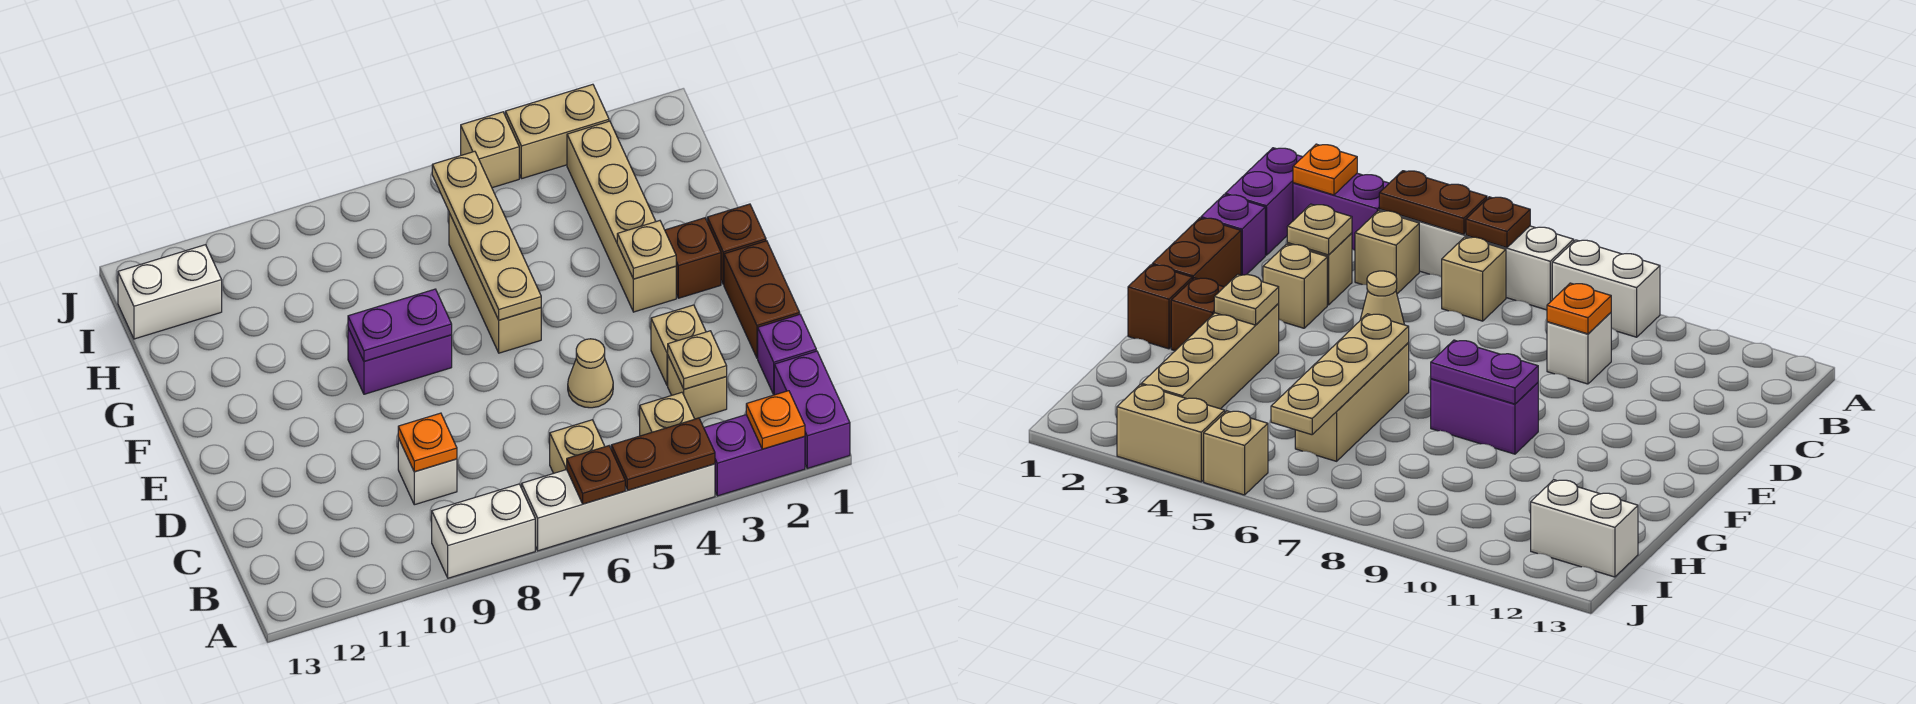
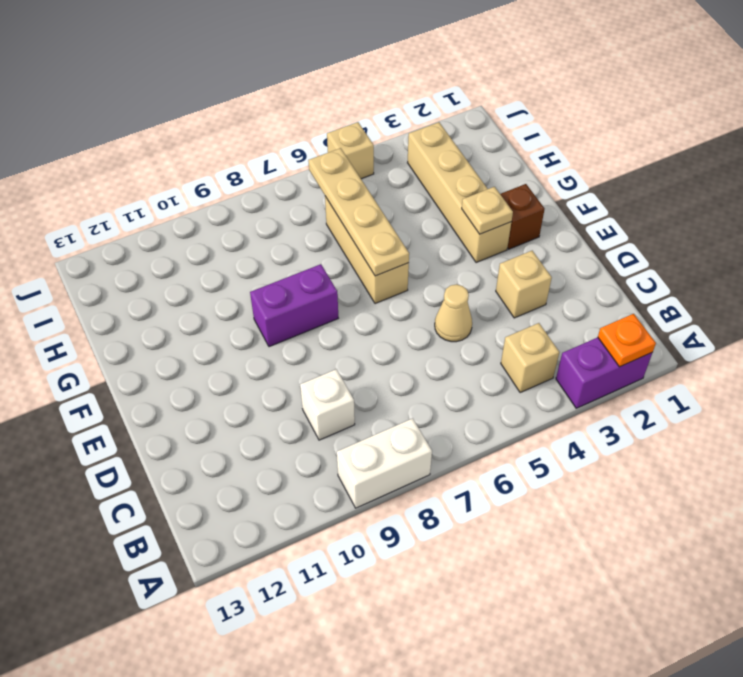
none -> purple brick A1:B1 level 1
none -> white brick A4:A7 level 1
none -> tan brick B6 level 1

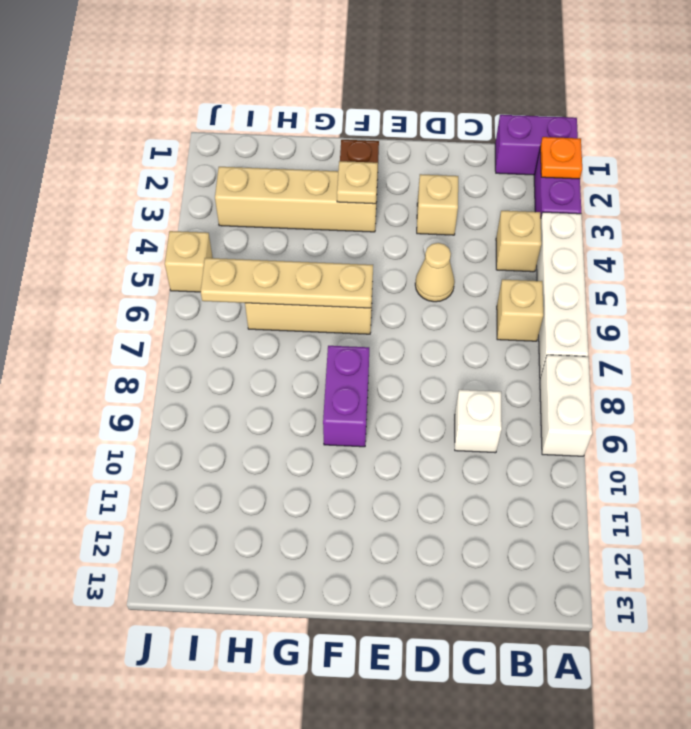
none -> purple brick C1 level 1
none -> tan brick C3 level 1
none -> brown brick D1:E1 level 1

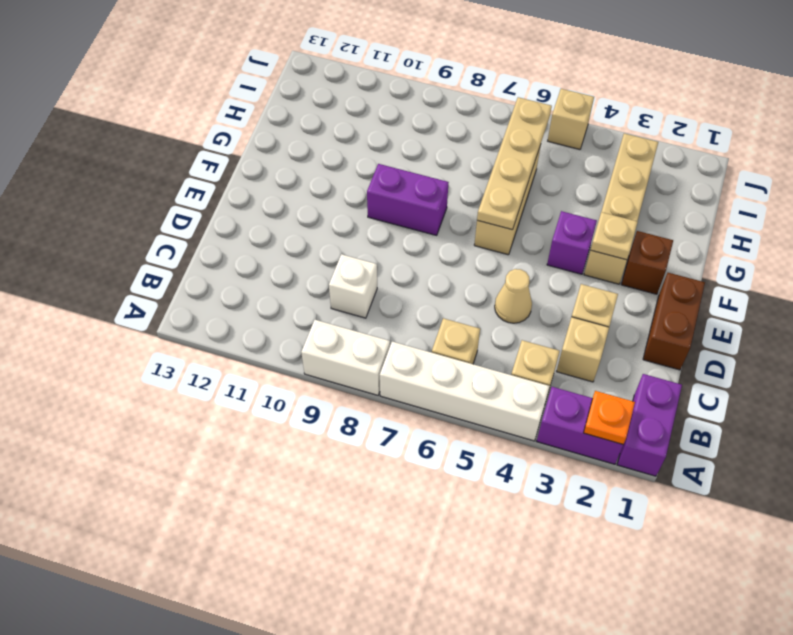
purple brick F4 level 1 -> purple brick C1 level 1
none -> brown brick F1 level 1
none -> white brick I12:I13 level 1
none -> tan brick J3:J4 level 1

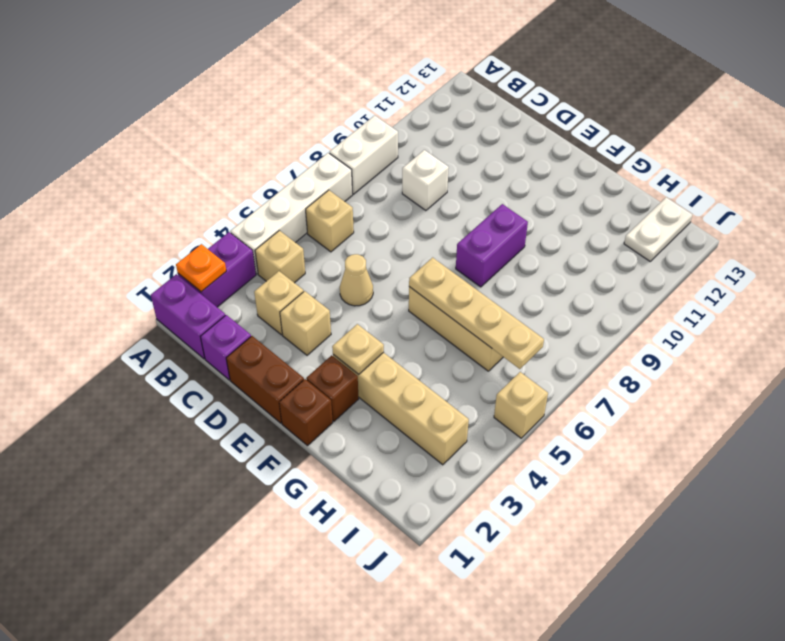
white plate I12:I13 level 1 -> white brick I12:I13 level 1
none -> tan brick J3:J4 level 1
none -> brown plate A4:A5 level 2
none -> brown plate A6 level 2

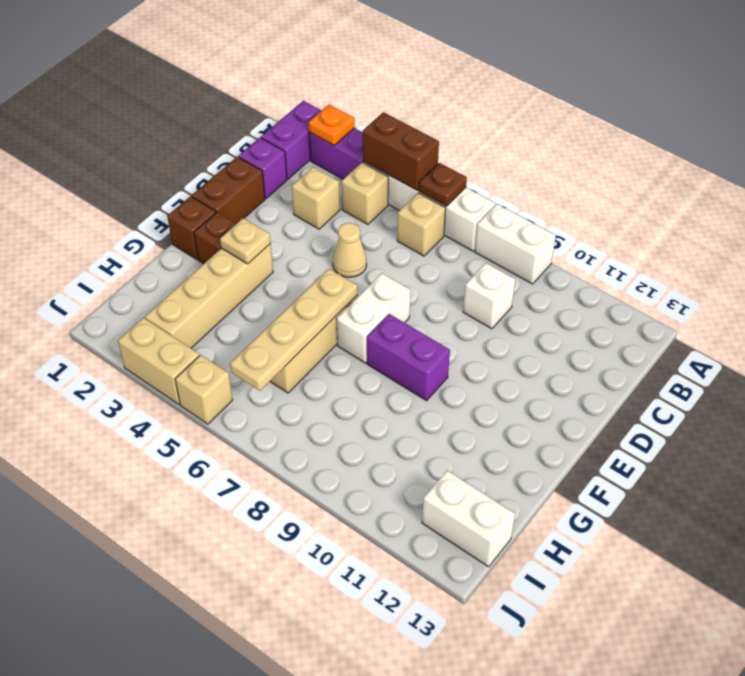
brown brick A4:A5 level 2 -> brown plate A4:A5 level 2
white brick E7:F7 level 1 -> none
none -> tan brick D3 level 1
none -> tan plate C3 level 2
none -> orange plate C9 level 2

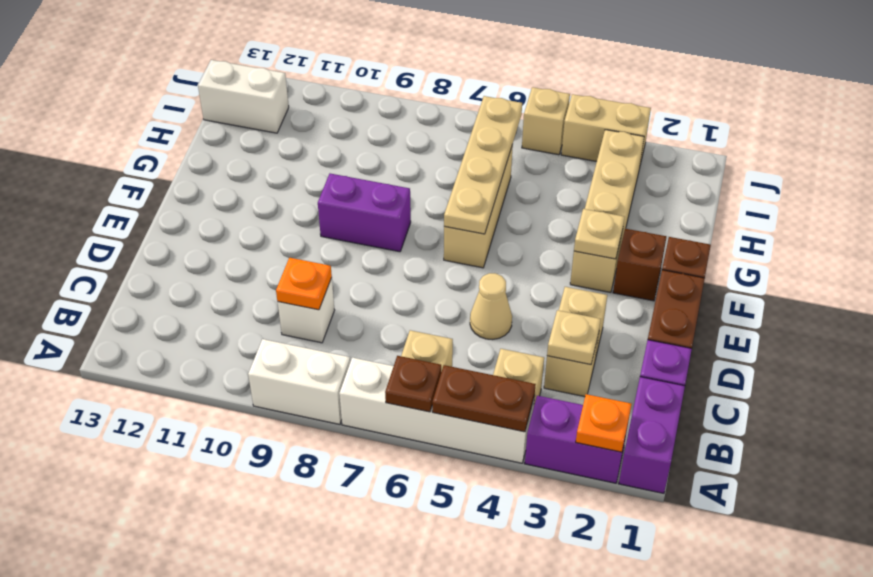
none -> purple plate F8:F9 level 2

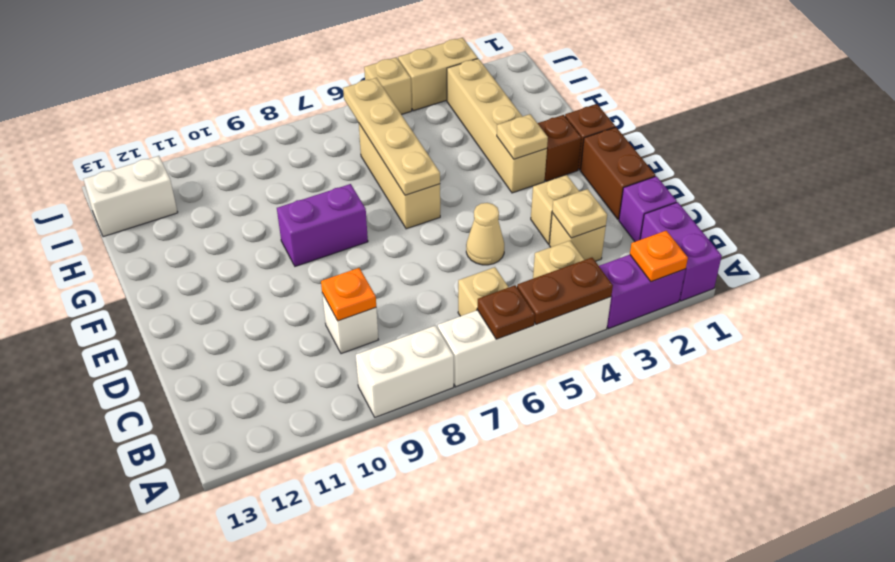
none -> purple plate F8:F9 level 2

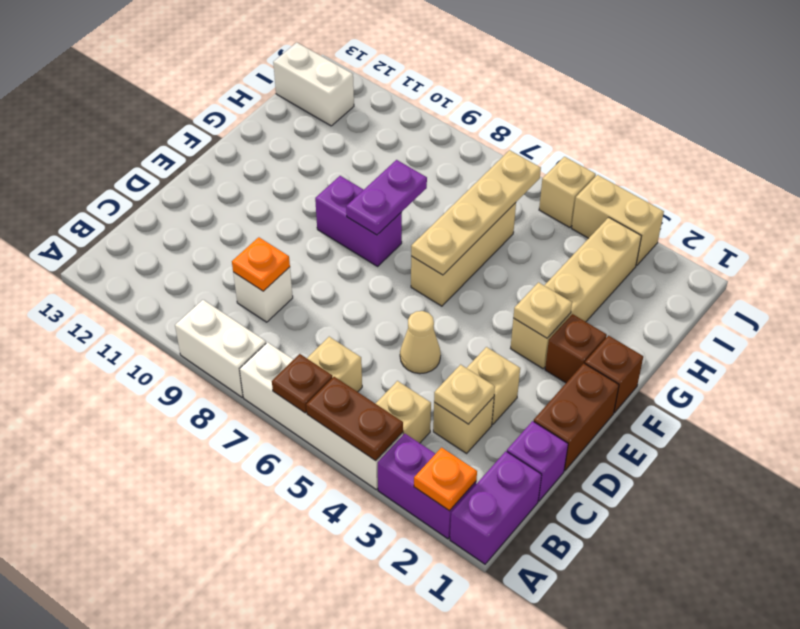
purple plate F8:G8 level 2 -> purple plate F8:F9 level 2

